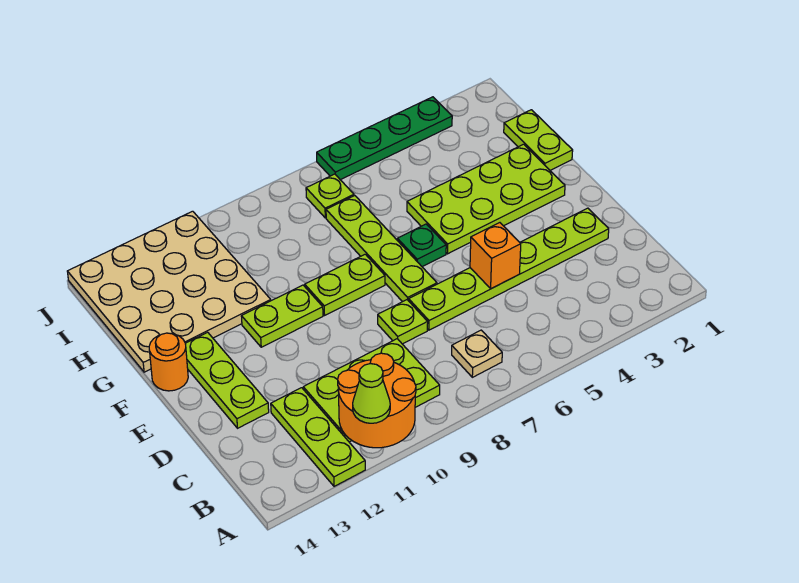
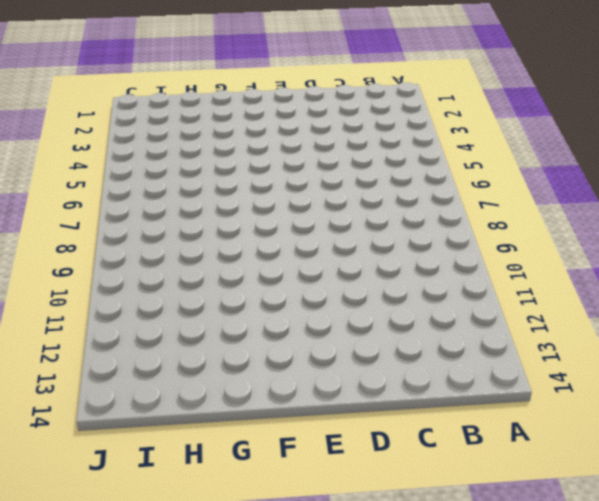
none -> lime plate A12:C12 level 1
none -> tan plate B7 level 1
none -> lime plate B9:C11 level 1

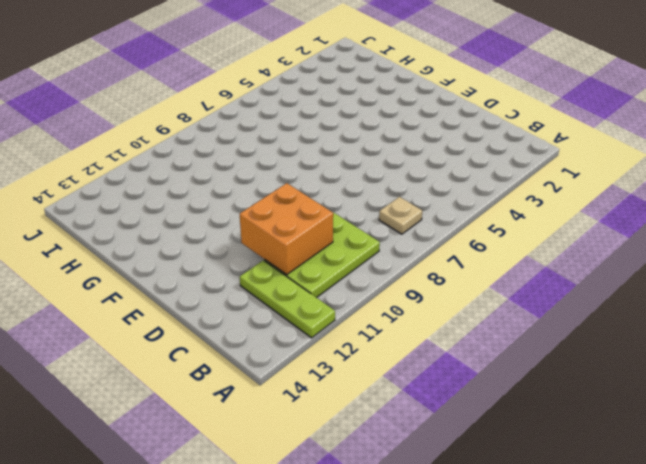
orange brick C10:D11 level 2 -> none
none -> lime plate D2:D7 level 1
none -> lime plate D8 level 1
none -> lime plate D13:F13 level 1

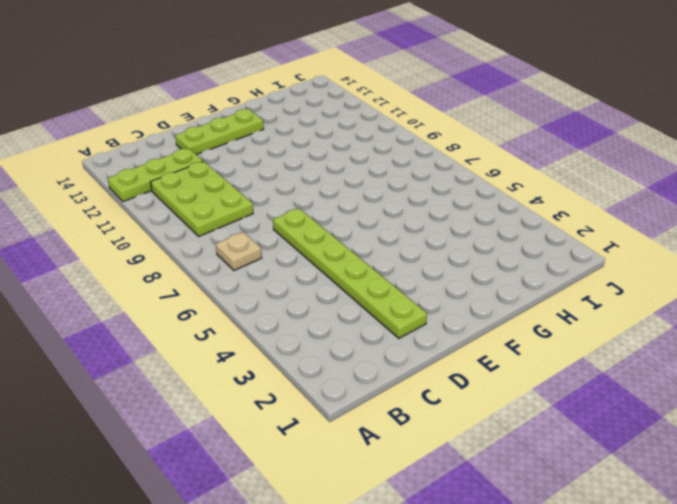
none -> lime plate D8 level 1
none -> lime plate E7:H7 level 1
none -> lime plate F2:G5 level 1

